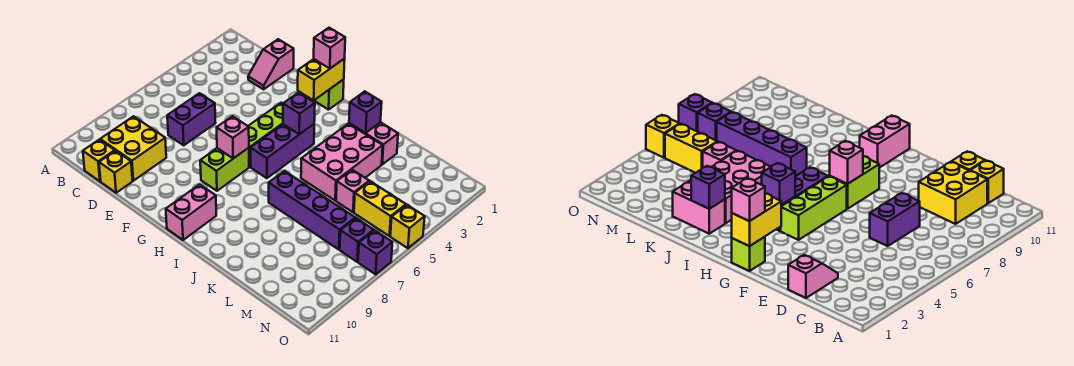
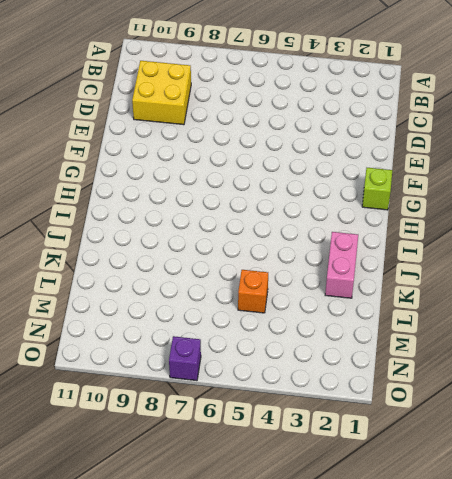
orange brick L5 level 1 -> pink brick L5 level 1
none -> yellow brick C11 level 1
none -> pink slope D1:D2 level 1 top 1
none -> purple brick D6:D7 level 1

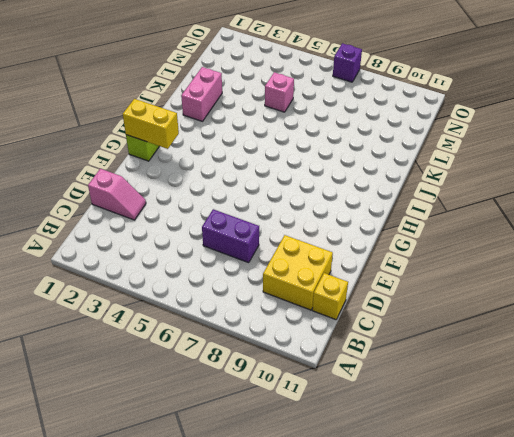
none -> yellow brick D11 level 1
none -> lime brick G4:G6 level 1
none -> lime brick G7:G8 level 1

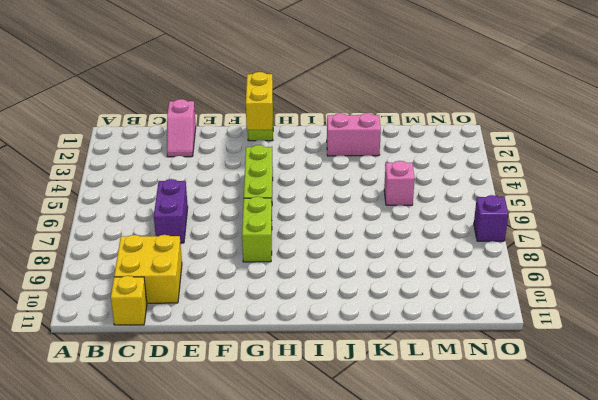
none -> yellow brick D11 level 1
none -> purple brick H4:H6 level 1
none -> pink brick H10:H11 level 1

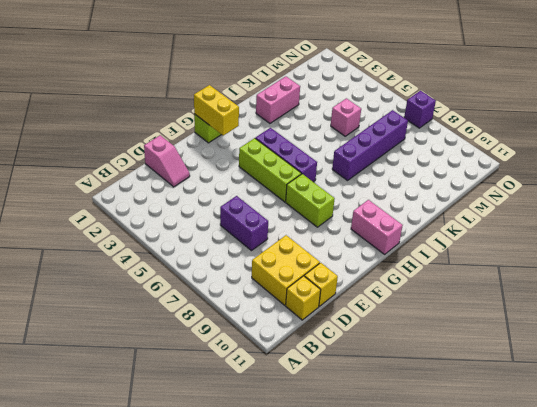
none -> pink brick J3:K5 level 1
none -> yellow brick M5:N5 level 1
none -> purple brick N7 level 1

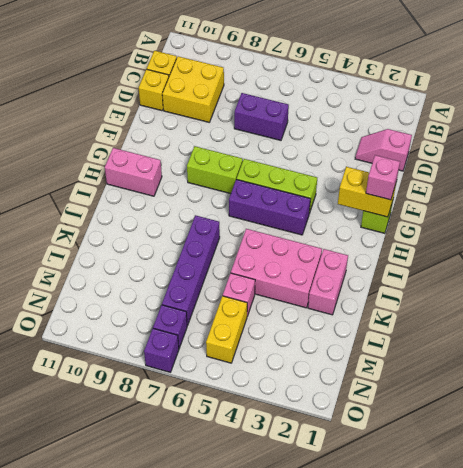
none -> yellow brick O5 level 1
none -> pink brick G7 level 2
none -> purple brick H4 level 2

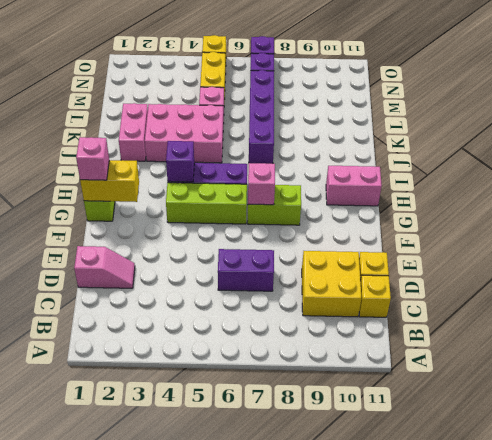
none -> purple brick J2 level 2

